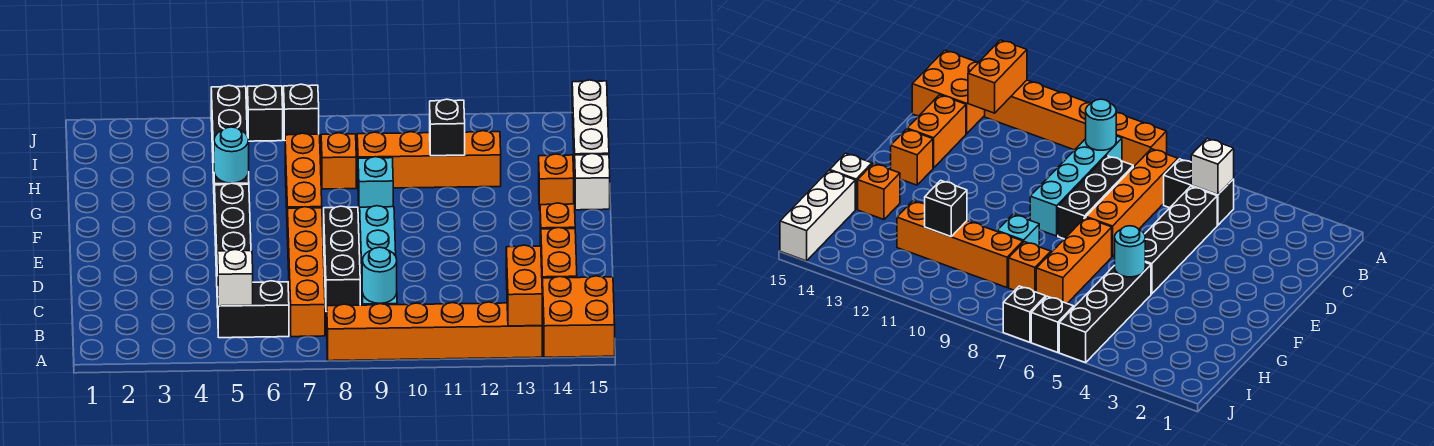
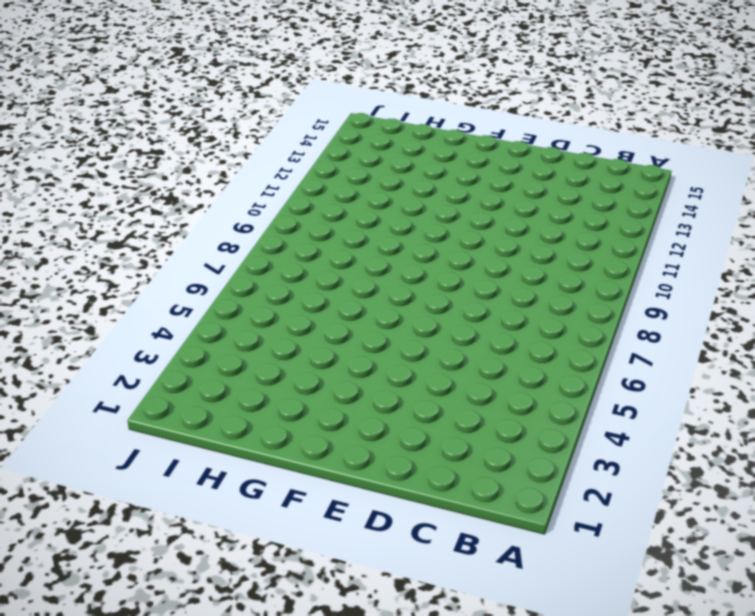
none -> orange brick A8:A13 level 1
none -> orange brick A14:B15 level 1
none -> black brick B5:B6 level 1

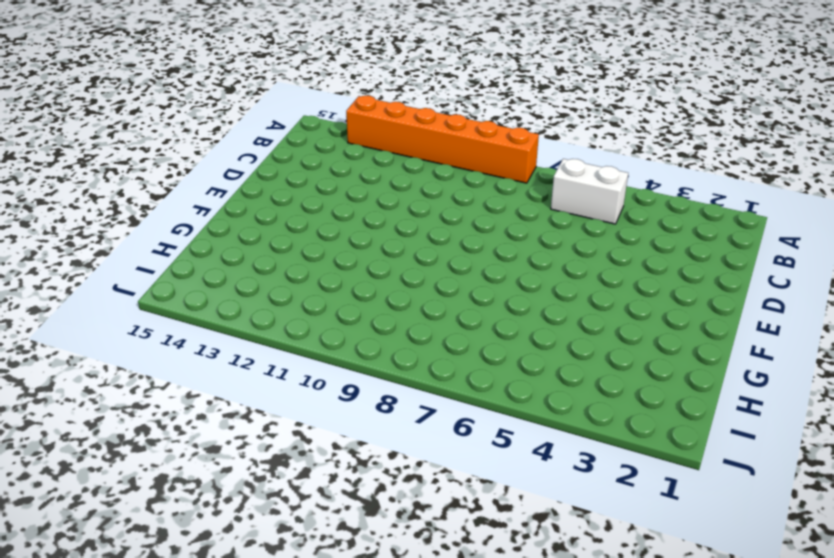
white brick B5:B6 level 1 -> black brick B5:B6 level 1
none -> orange brick A14:B15 level 1
none -> orange brick B7:E7 level 1
none -> cyan brick B9:E9 level 1

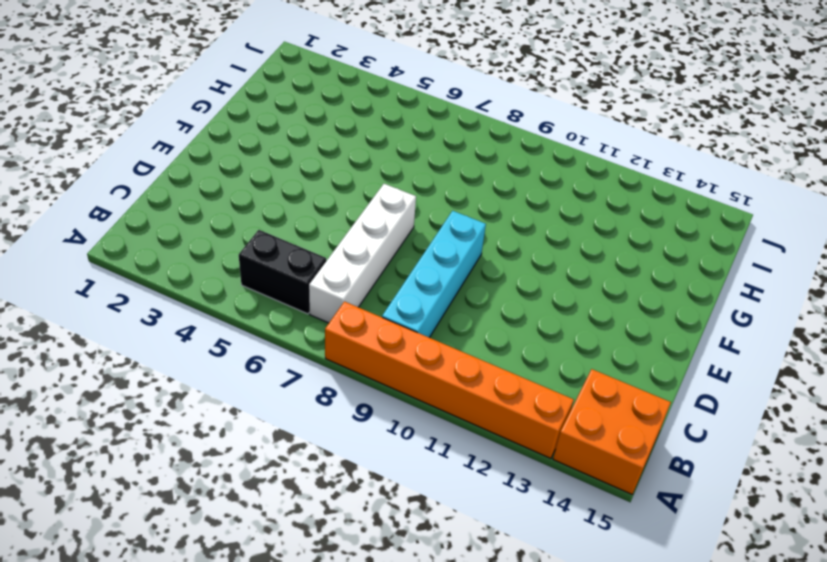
white brick B7:E7 level 1 -> orange brick B7:E7 level 1
none -> black brick C5:F5 level 1
none -> black brick C8:E8 level 1
none -> orange brick C14:D14 level 1

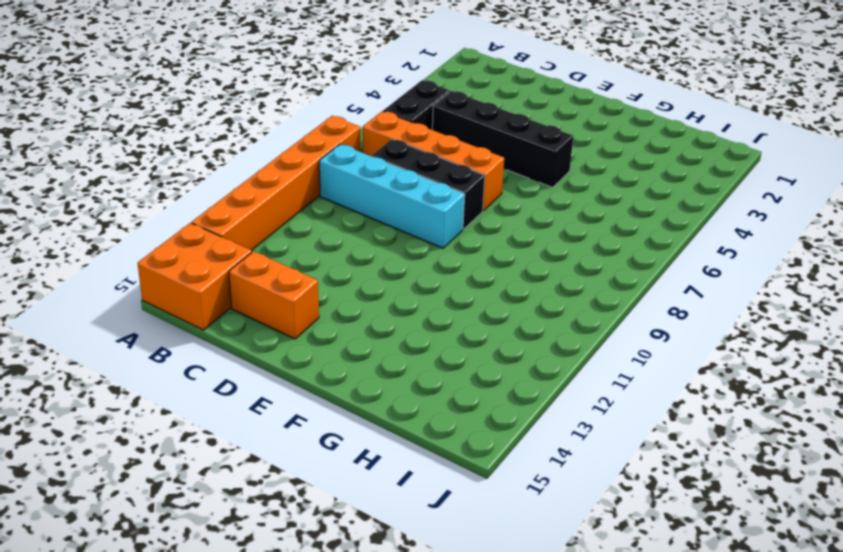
none -> orange brick E14 level 1
none -> orange brick F7:H7 level 1
none -> black brick G5:J5 level 1

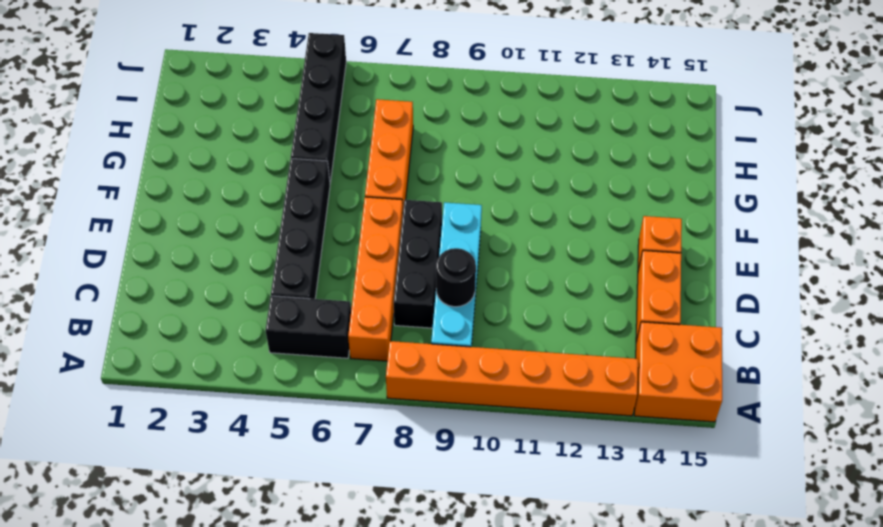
black round brick C9 level 2 -> none
none -> cyan brick G9 level 1
none -> orange brick G14 level 1
none -> white brick G15 level 1

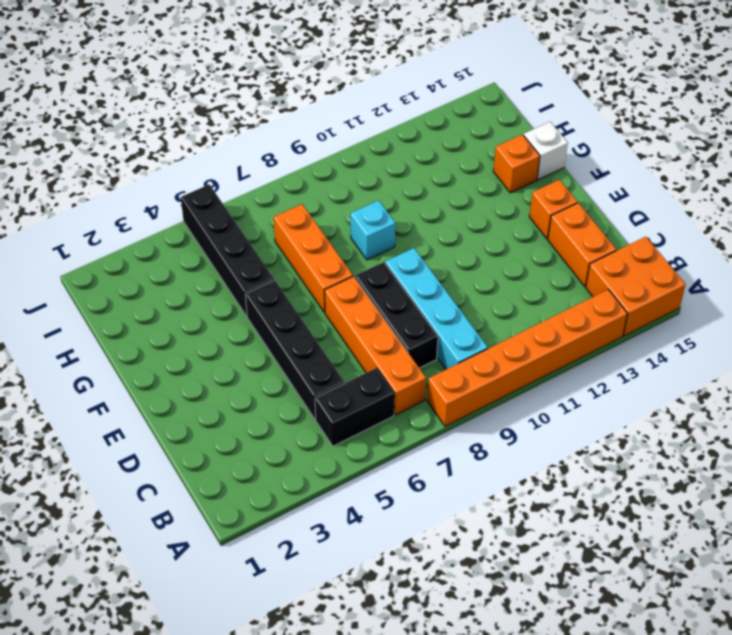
none -> orange brick H8 level 1
none -> orange brick H9:H12 level 1
none -> white brick H15:J15 level 1

